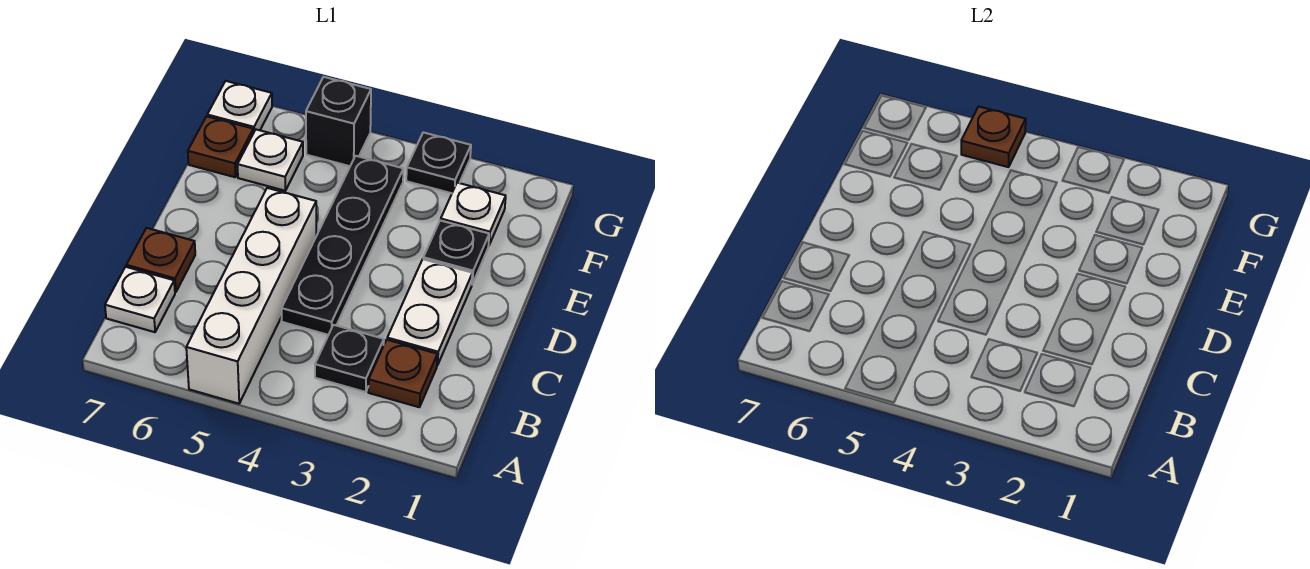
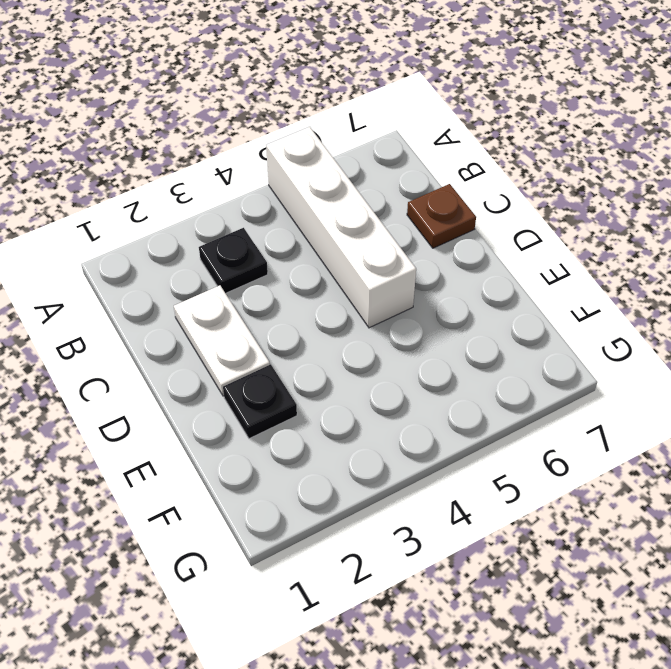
none -> brown plate B2 level 1
none -> white plate B7 level 1
none -> black plate C4:F4 level 1

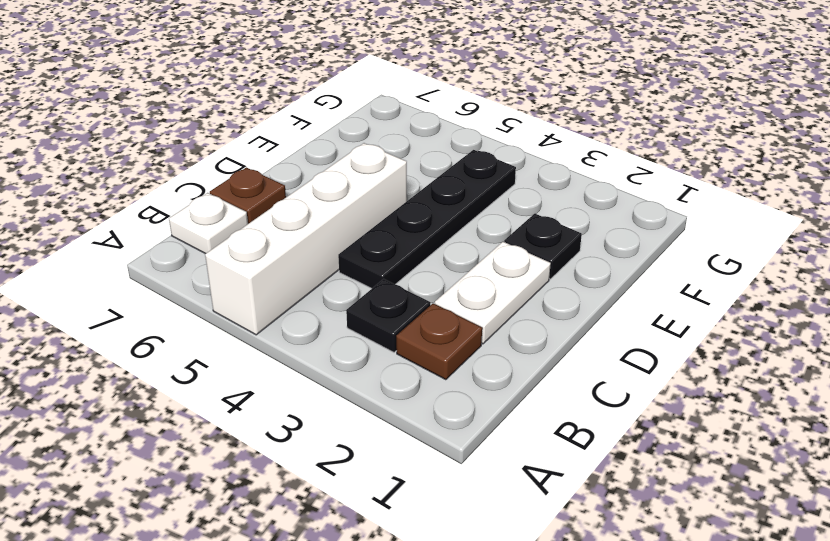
none -> white plate F2 level 1
none -> white plate F6 level 1
none -> brown plate F7 level 1

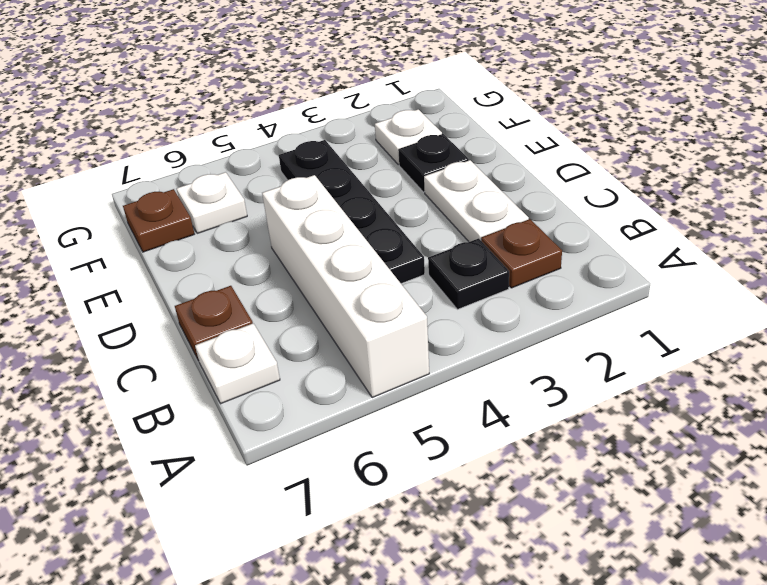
none -> black plate G3 level 1
none -> black brick G5 level 1
none -> white plate G7 level 1

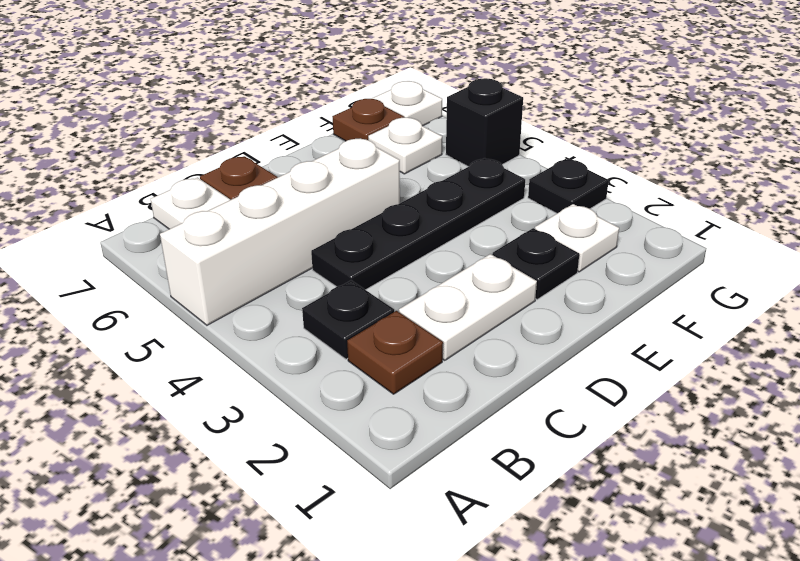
none -> brown plate G5 level 2

